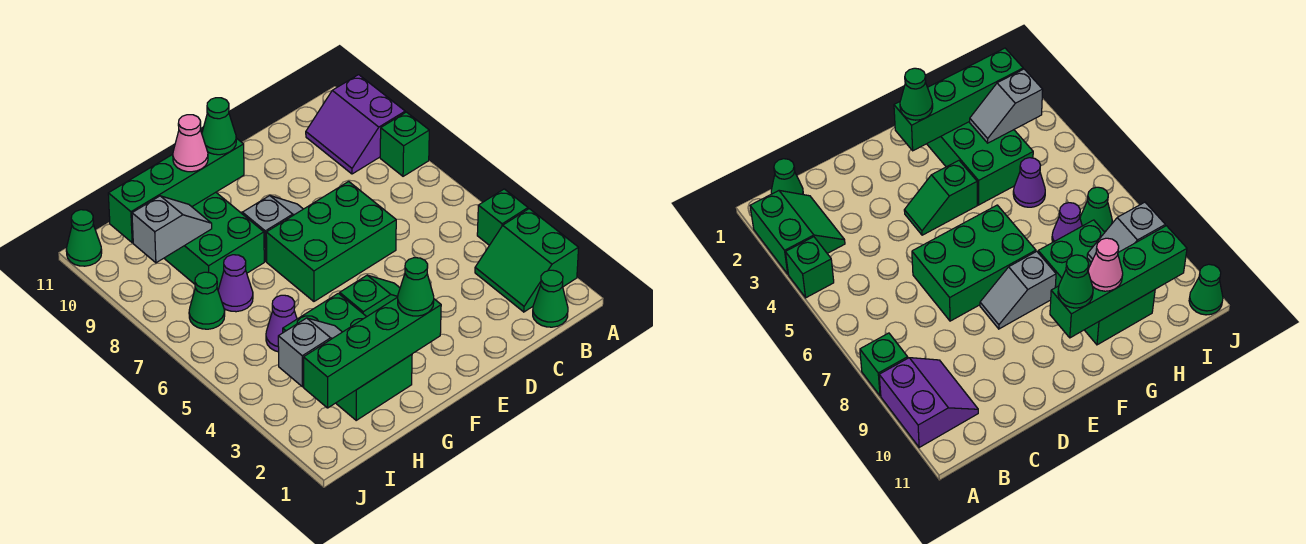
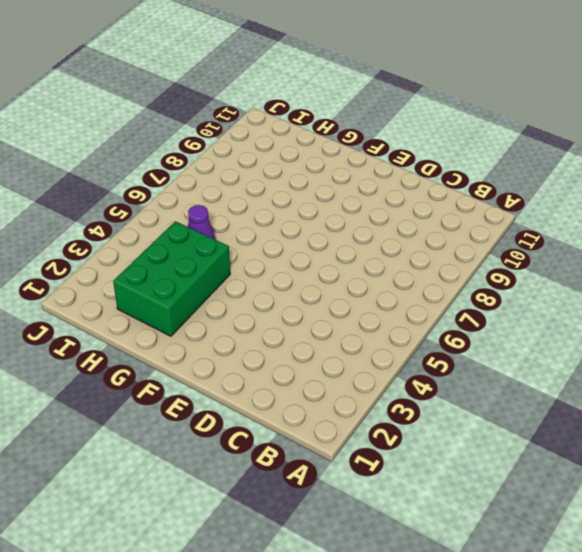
none -> green slope A2:B3 level 1 top A
none -> green brick A4 level 1
none -> green brick A8 level 1

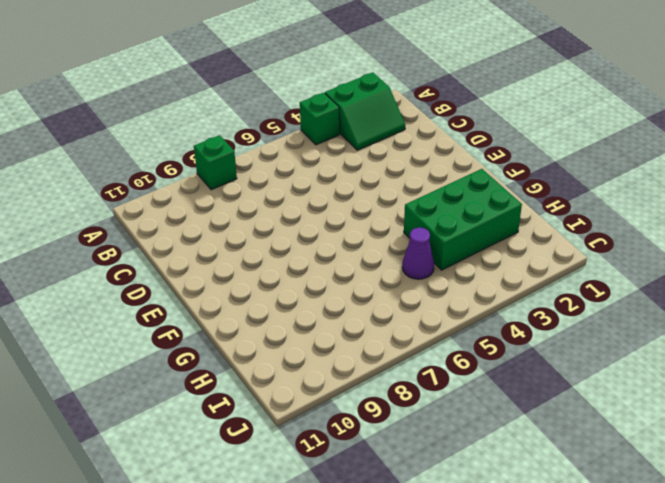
none -> purple slope A9:B10 level 1 top A
none -> green cone B1 level 1
none -> green brick D6:F7 level 1

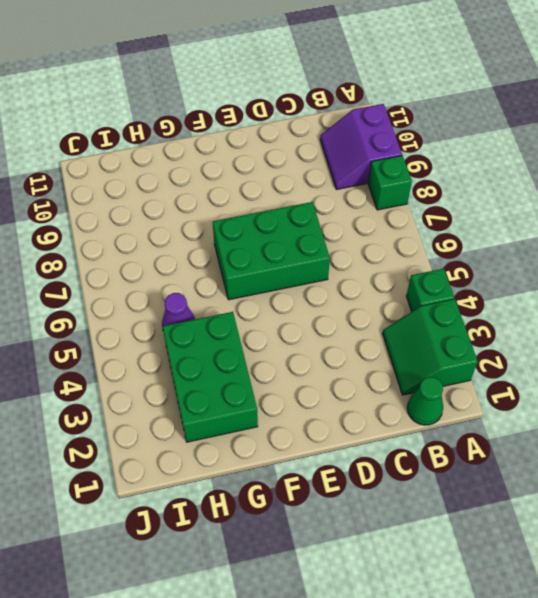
none -> green slope E4:F4 level 1 top F
none -> grey slope E8:F8 level 1 top F
none -> green brick G8:H10 level 1

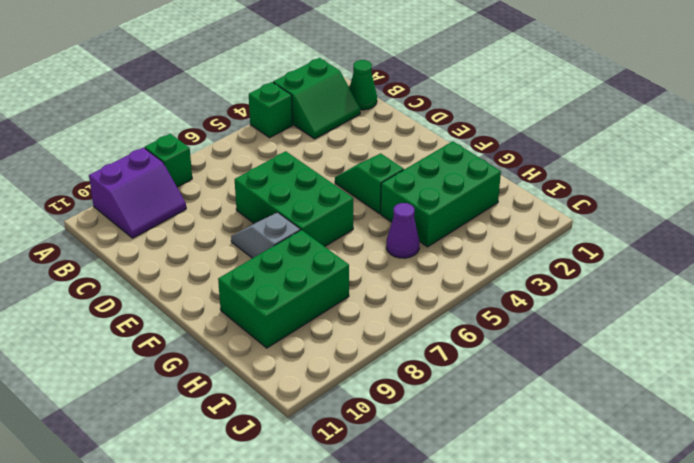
none -> purple cone H7 level 1
none -> green cone I7 level 1
none -> green cone J11 level 1

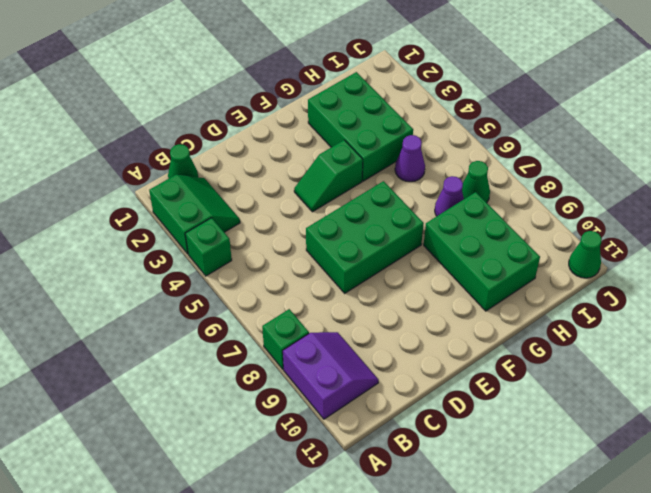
none -> grey slope E8:F8 level 1 top F
none -> green brick F2:I2 level 2
none -> green brick F10:I10 level 2

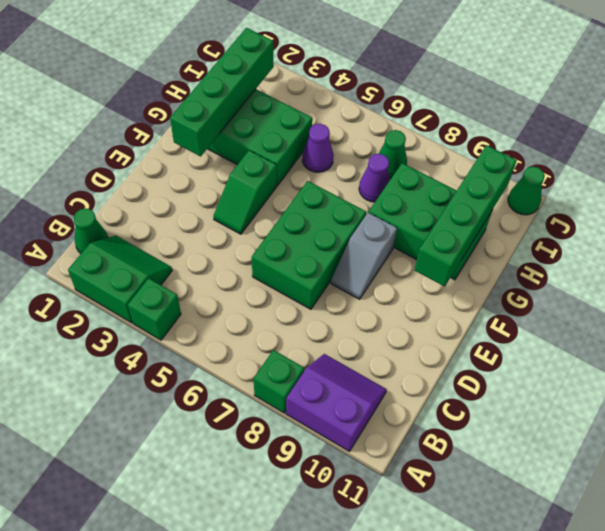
none -> grey slope H3:I3 level 2 top I
none -> grey slope H9:I9 level 2 top I
none -> green cone F2 level 3

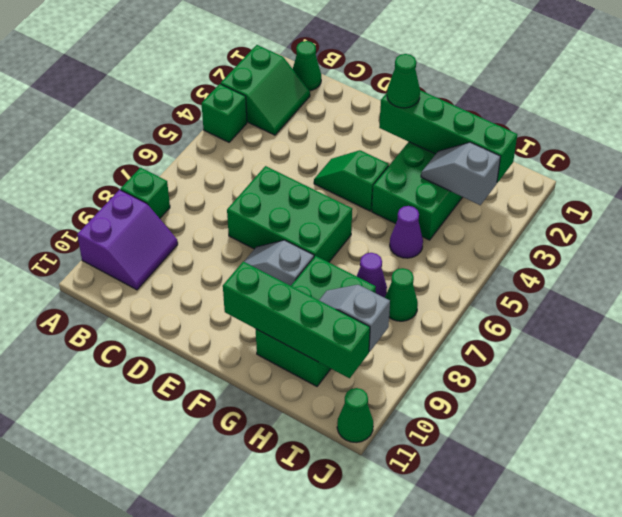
none -> green cone F10 level 3
none -> pink cone G10 level 3

